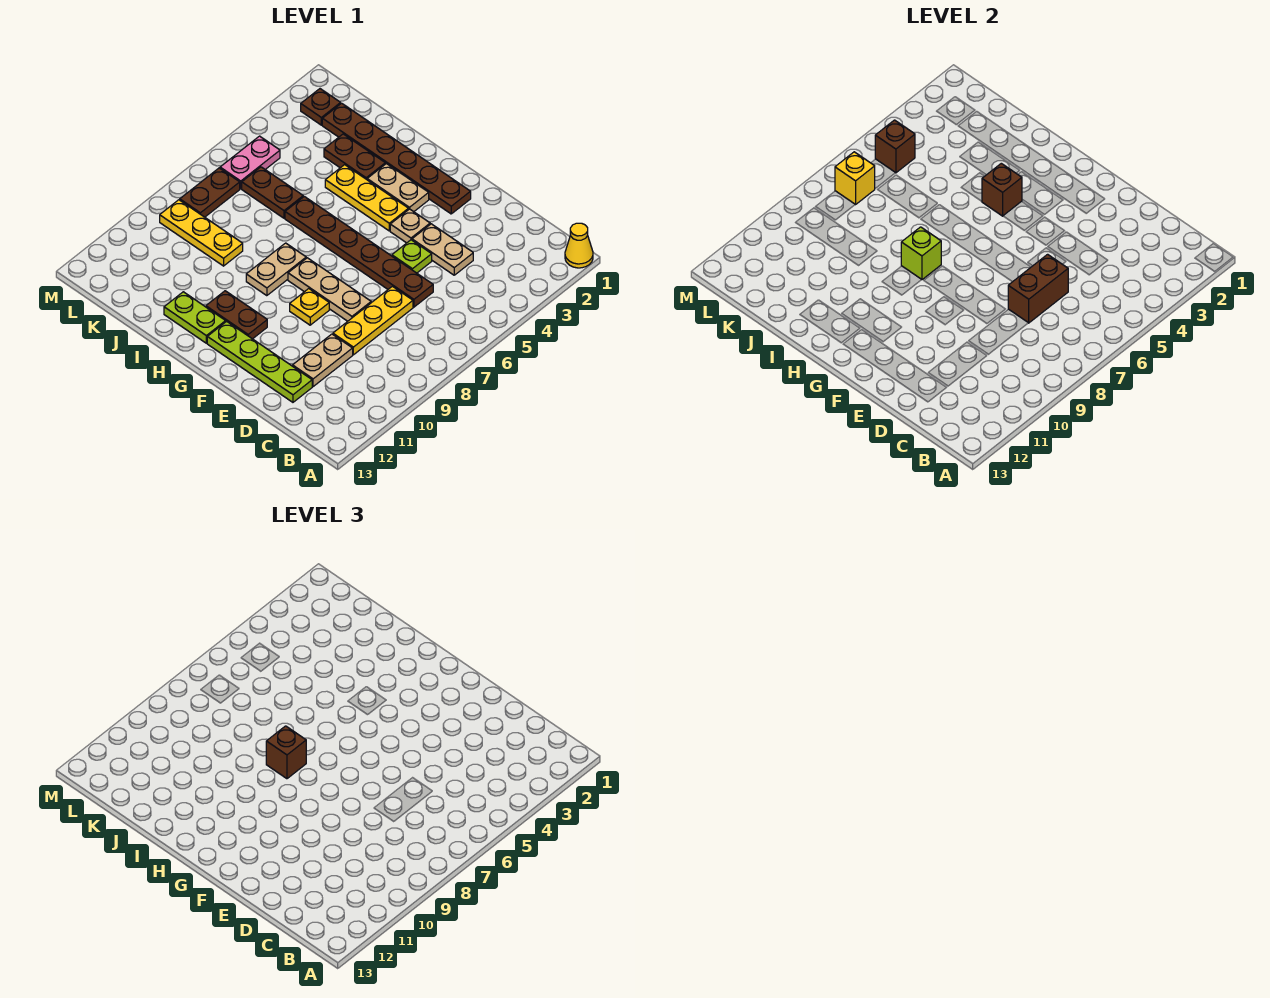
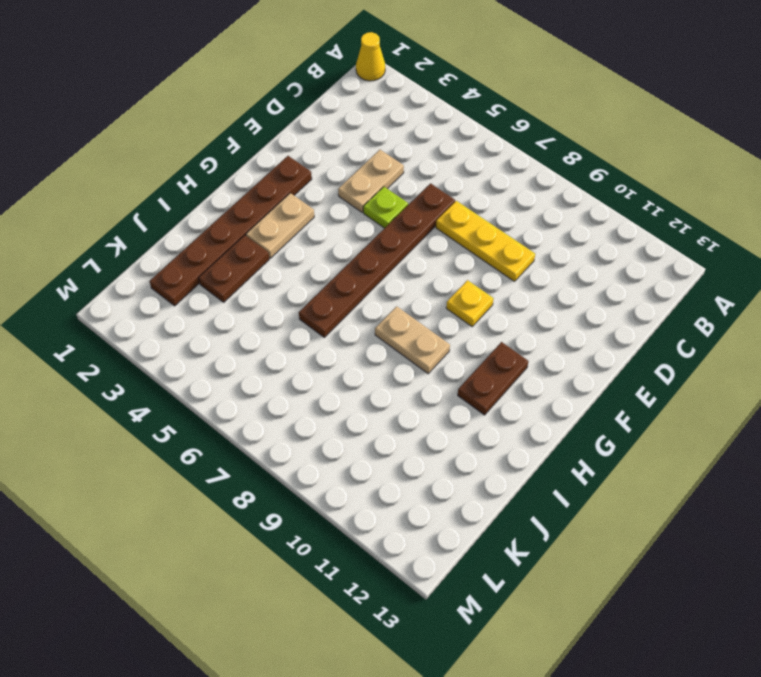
none -> tan plate D10:D11 level 1
none -> lime plate D12:G12 level 1
none -> tan plate E8:G8 level 1

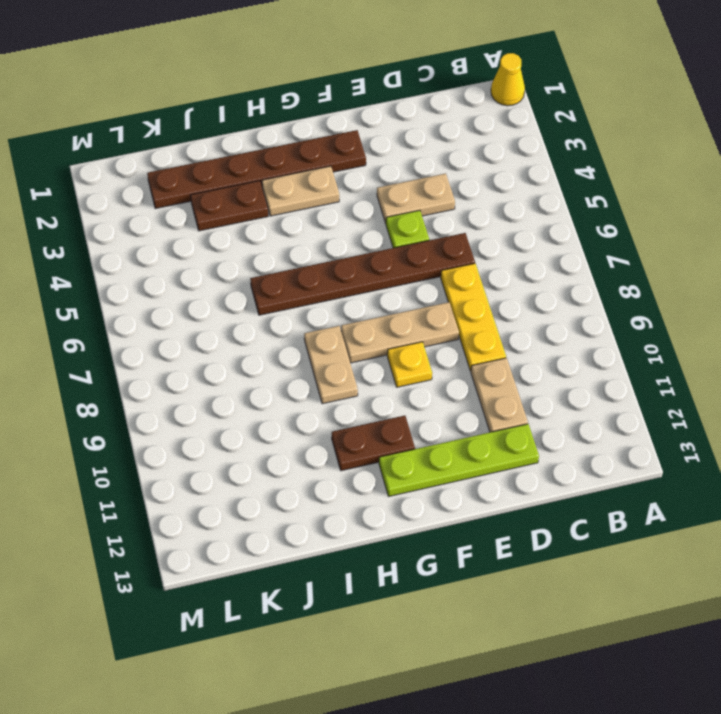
none -> tan plate F4 level 1
none -> yellow plate G4:I4 level 1
none -> lime plate H12:I12 level 1

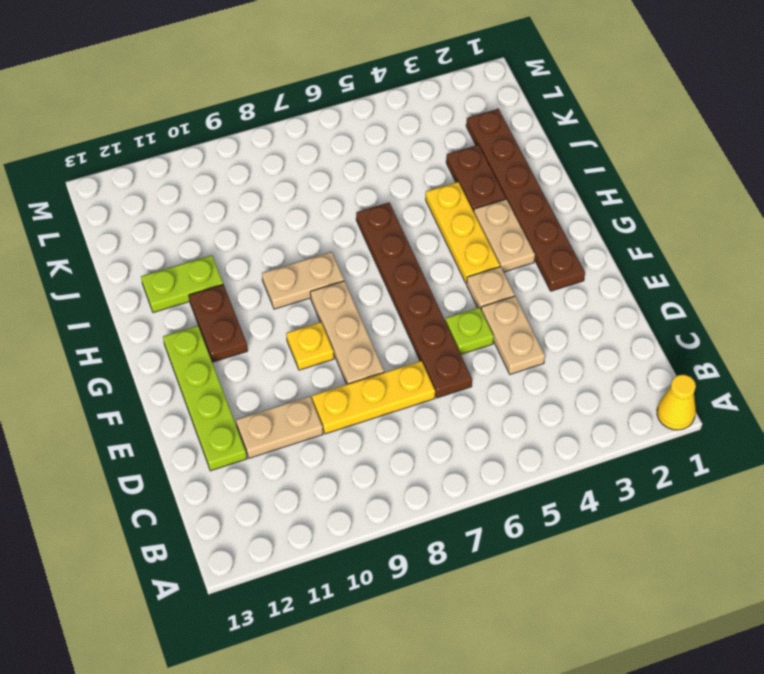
lime plate I11:I12 level 1 -> lime plate H12:I12 level 1
none -> brown plate J6:K6 level 1
none -> yellow plate J9:L9 level 1
none -> brown plate L2 level 1

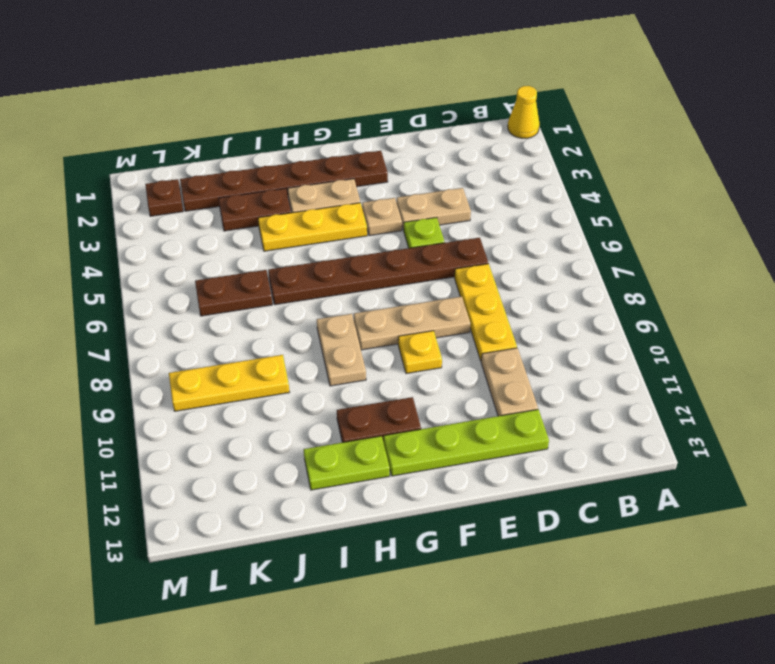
none -> pink plate L5:L6 level 1
none -> brown plate L7:L8 level 1
none -> brown brick D6:D7 level 2

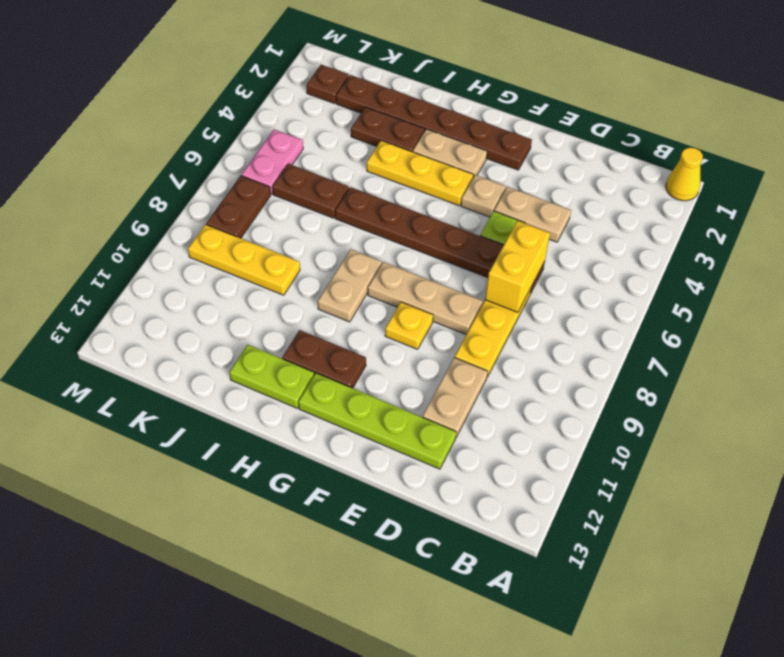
yellow brick D6:D7 level 2 -> brown brick D6:D7 level 2
none -> brown brick H4 level 2
none -> lime brick H8 level 2
none -> brown brick L5 level 2

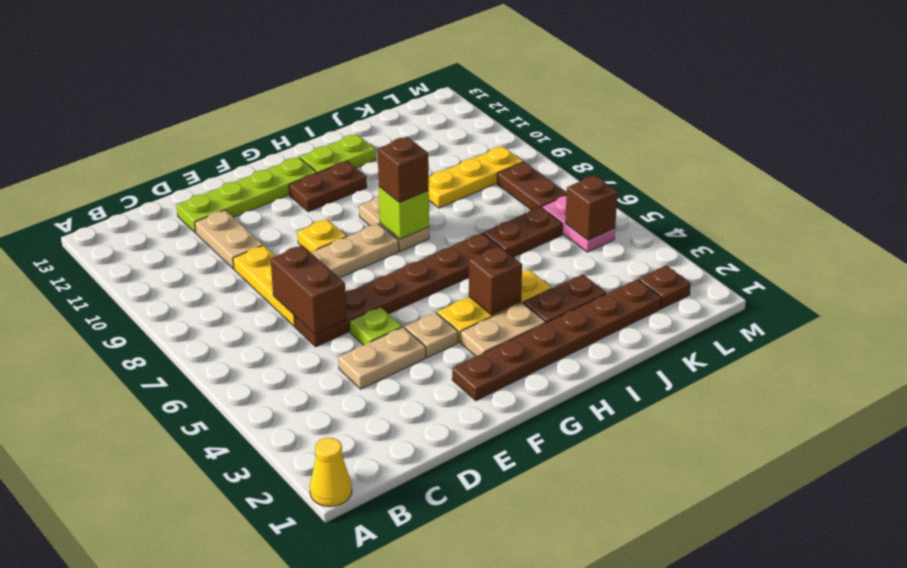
none -> yellow brick L7 level 2

